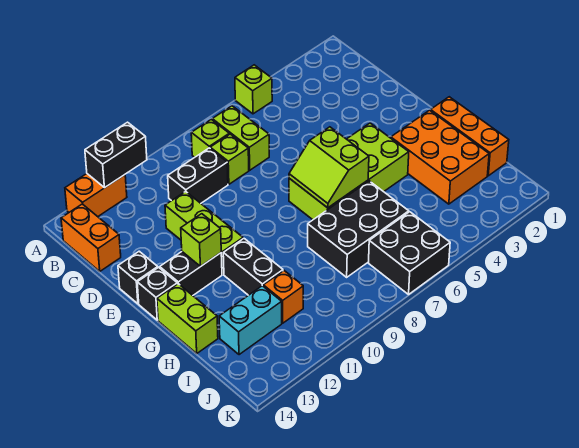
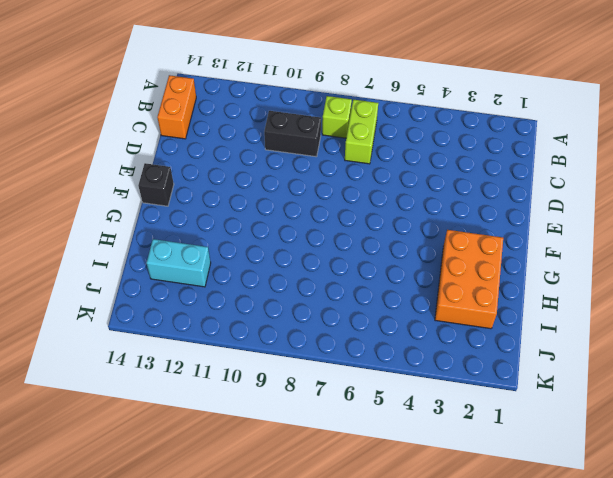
none -> lime brick A5 level 1
none -> orange brick A12:A13 level 1
none -> lime brick C8 level 1

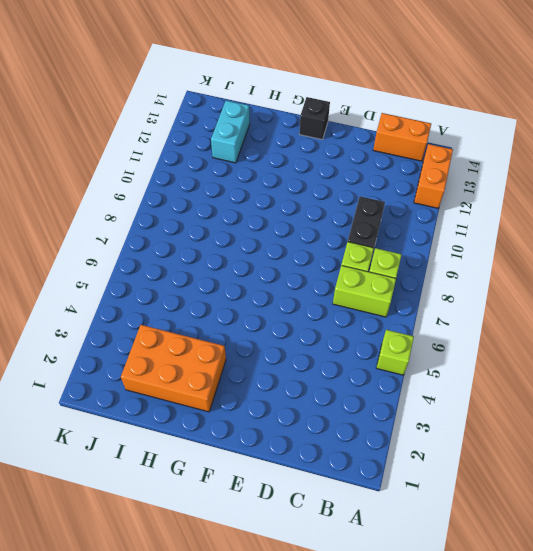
none -> lime brick D11:F11 level 1
none -> black brick E14 level 1
none -> lime brick F4:G7 level 1

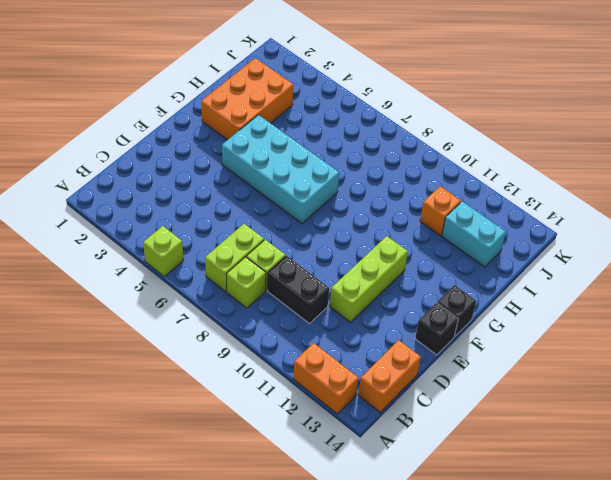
cyan brick F4:G7 level 1 -> lime brick F4:G7 level 1
none -> black brick F12:F13 level 1
none -> orange brick G1:I1 level 1
none -> black brick G11:H11 level 1

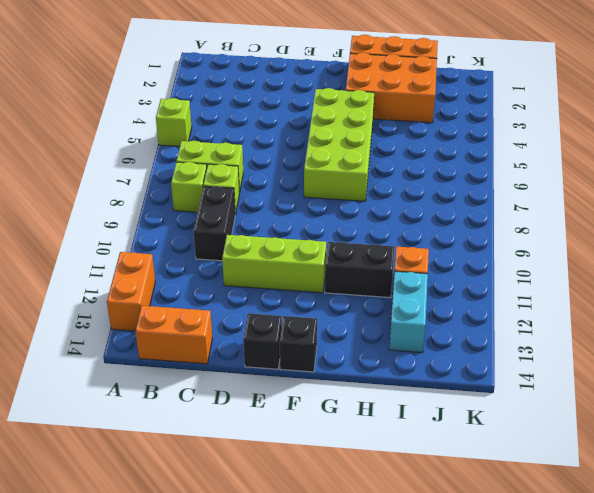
none -> black brick F12:F13 level 1
none -> lime brick G14:H14 level 1
none -> black brick H6:I8 level 1

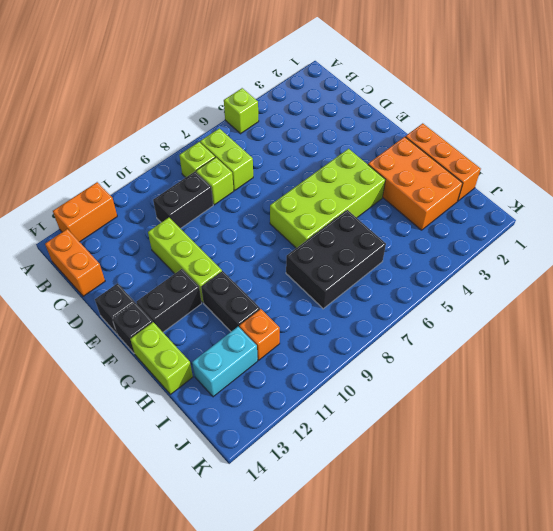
none -> black brick J6:K7 level 1
none -> black brick A11:A12 level 2
none -> lime slope F6:G7 level 2 top 6

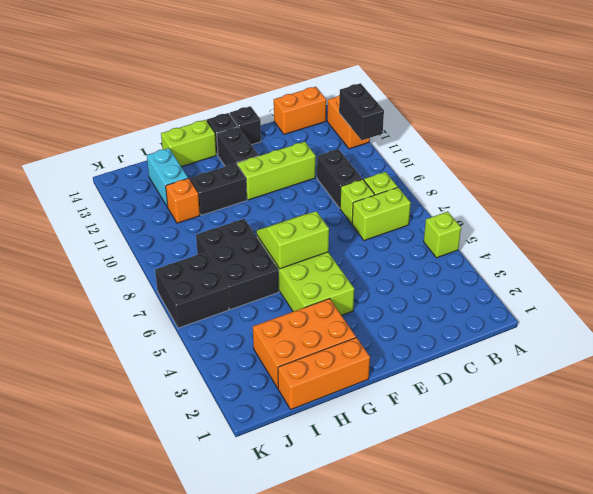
none -> lime brick F12 level 2

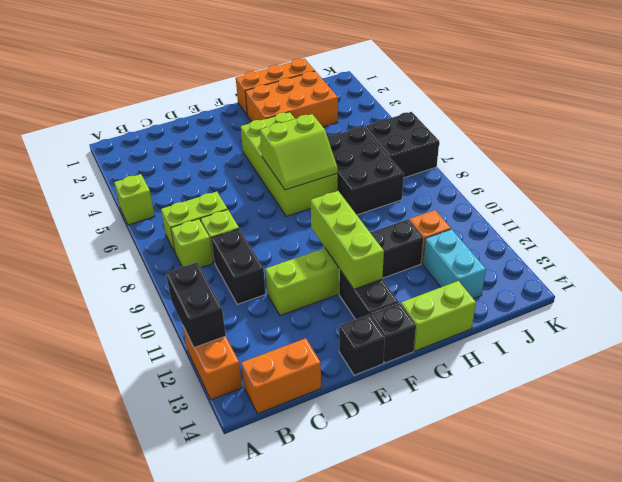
lime brick F10:F12 level 2 -> lime brick F12 level 2

